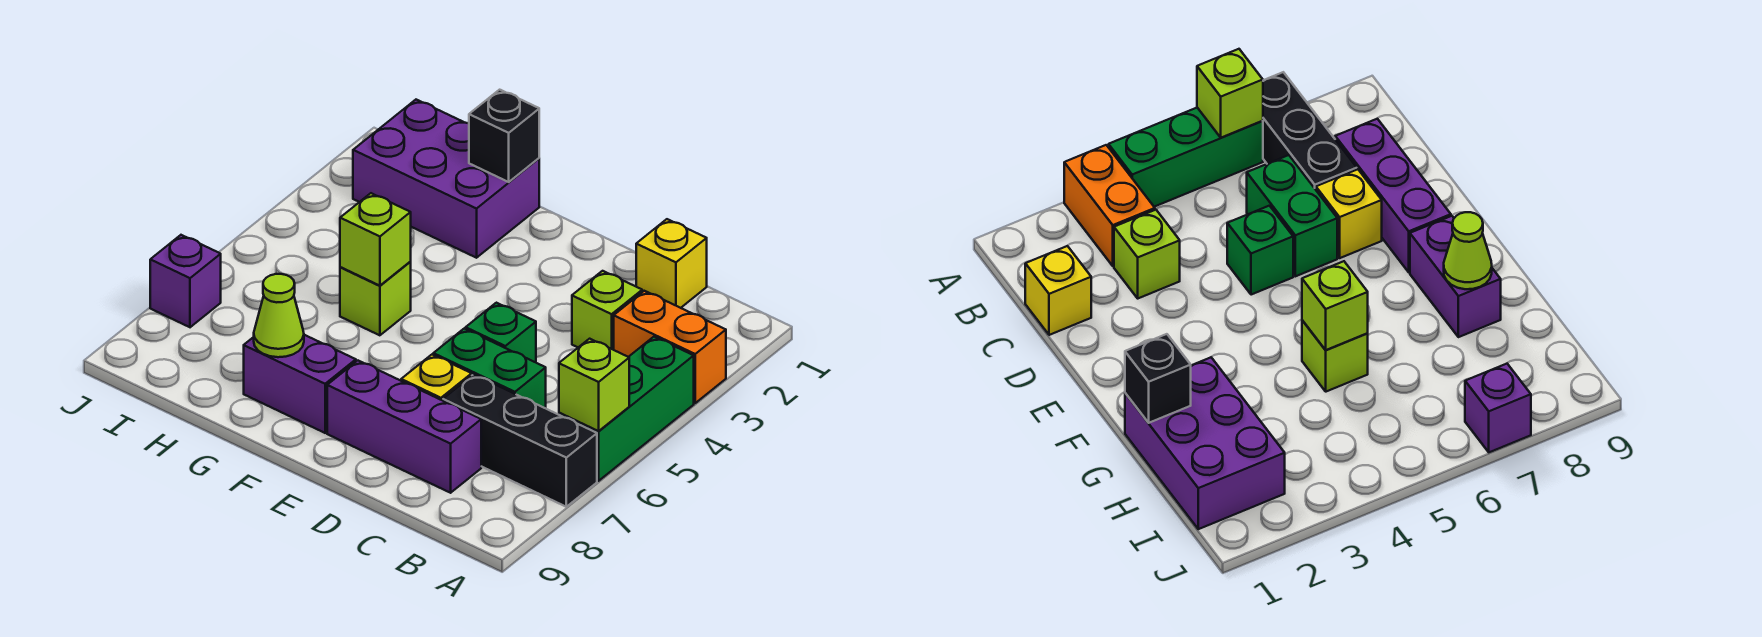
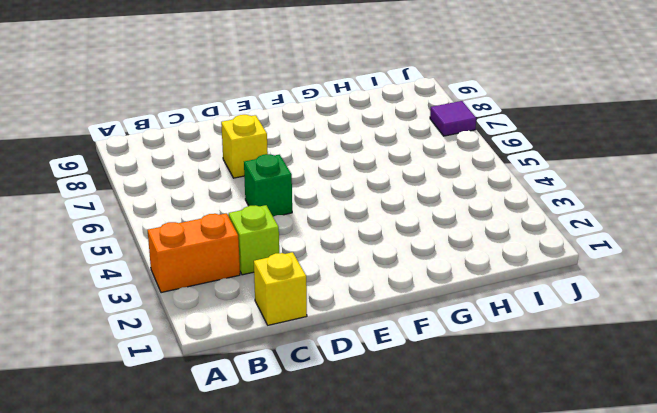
purple tile J7 level 1 -> purple brick J7 level 1
none -> green brick A4:A6 level 1
none -> black brick A7:C7 level 1
none -> green brick C6:D6 level 1

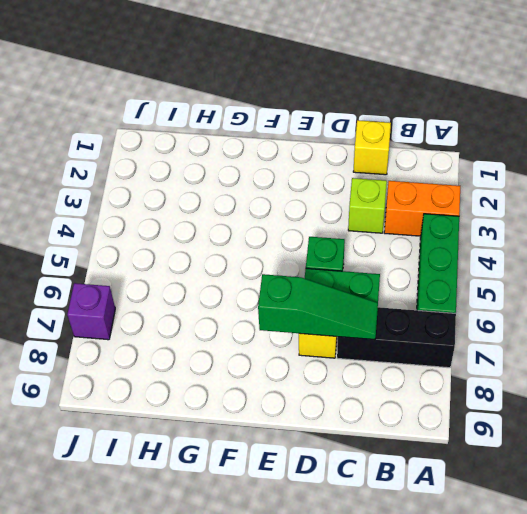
green slope C7:E7 level 2 top E -> none
none -> purple brick C8:E8 level 1
none -> purple brick F8:G8 level 1
none -> purple brick G1:I2 level 1

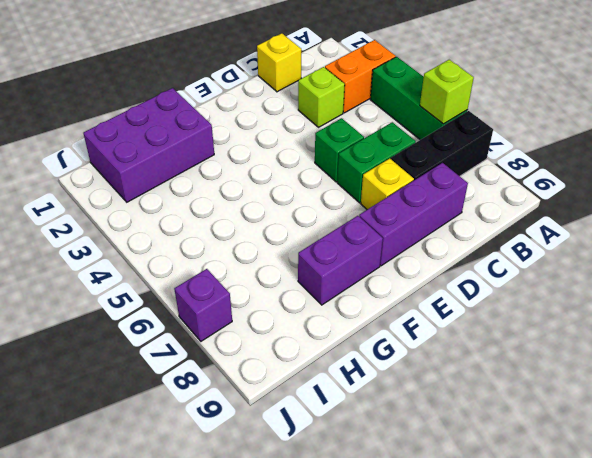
none -> lime brick G5 level 1
none -> black brick G1 level 2
none -> lime brick G5 level 2

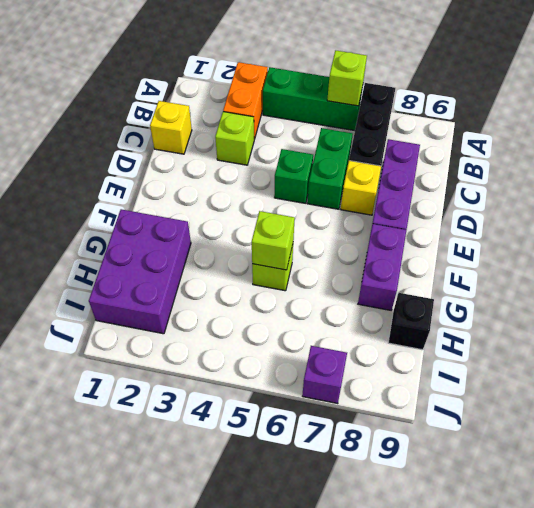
black brick H9 level 1 -> black brick G1 level 2
none -> lime cone G8 level 2

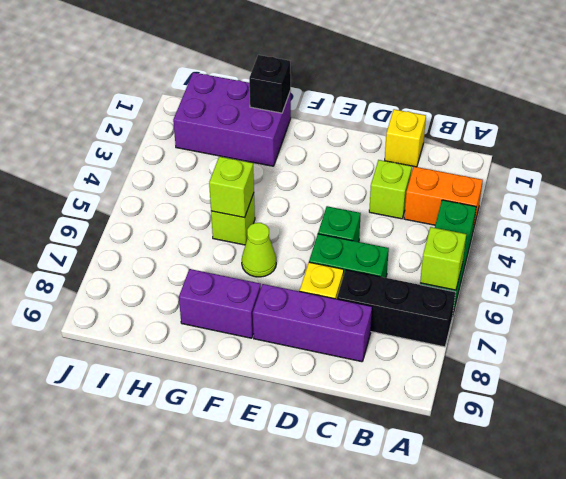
lime cone F6 level 1 -> lime cone G8 level 2
none -> purple brick J7 level 1

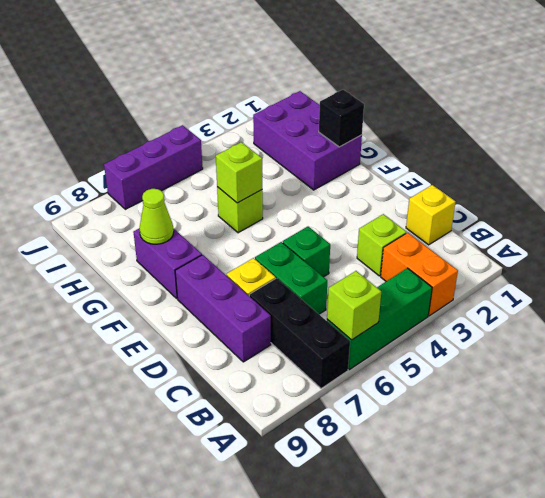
purple brick J5:J7 level 1 -> purple brick J7 level 1

